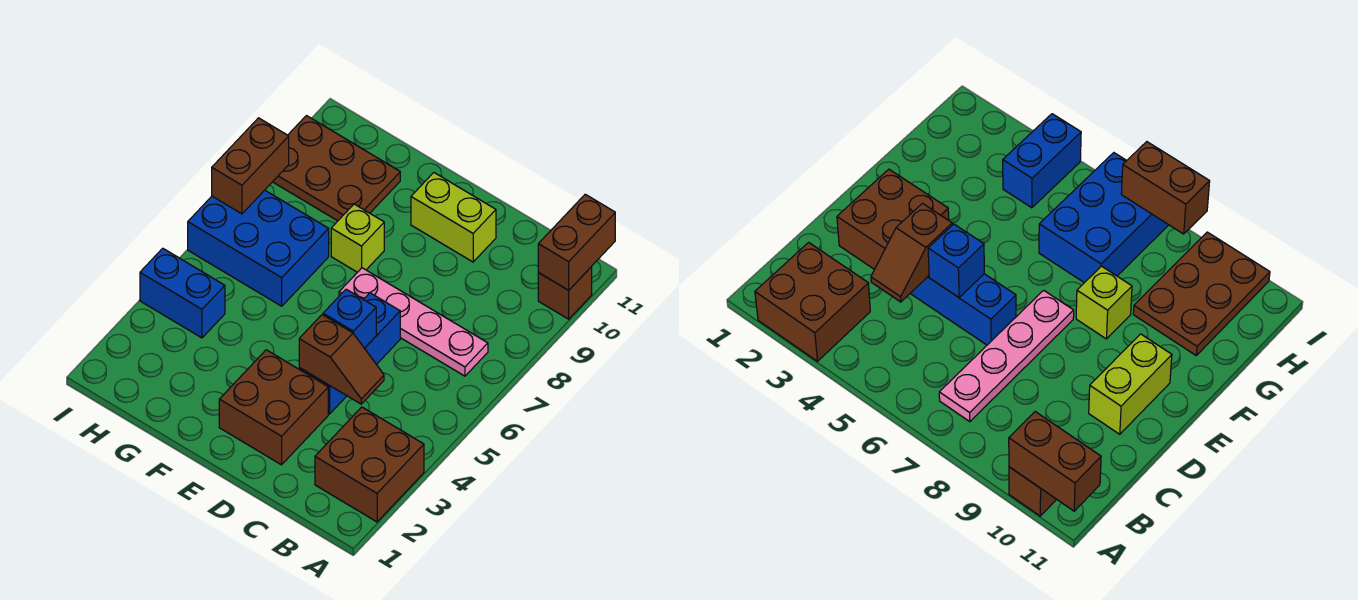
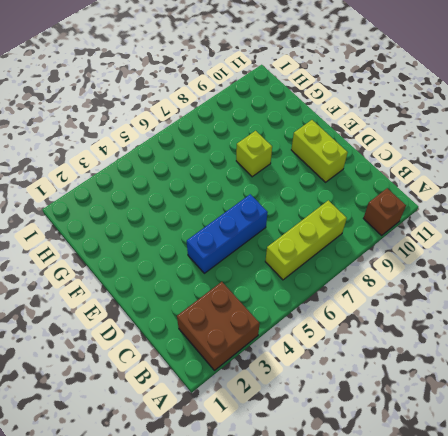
lime brick B6:B8 level 1 -> pink plate B7:E7 level 1
none -> brown brick D2:E3 level 1
none -> blue brick G6:I7 level 1
none -> brown plate G9:I10 level 1

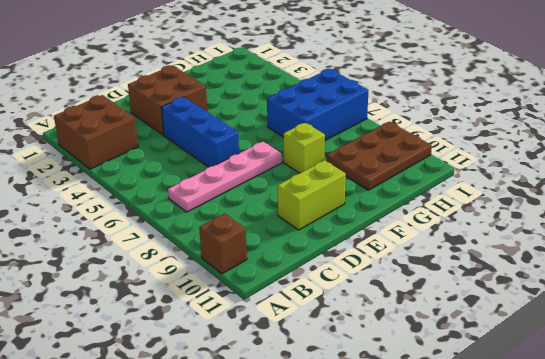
none -> blue brick H4:I4 level 1
none -> brown brick A10:A11 level 2
none -> brown slope C4:D4 level 2 top D

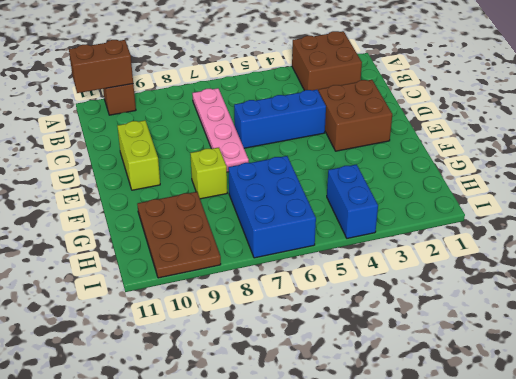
none -> brown slope C4:D4 level 2 top D
none -> blue brick D5 level 2
none -> brown brick I7:I8 level 2

